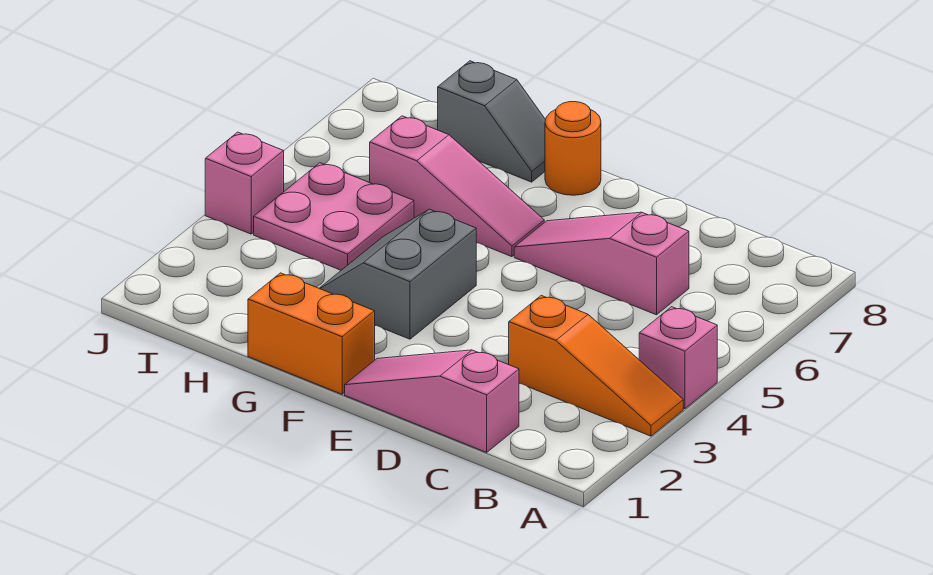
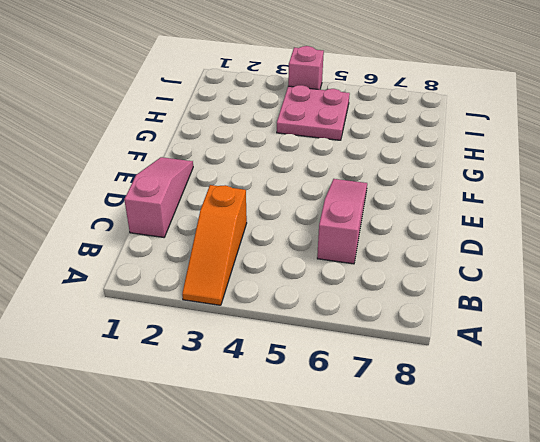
none -> pink brick A4 level 1
none -> orange brick F1:G1 level 1

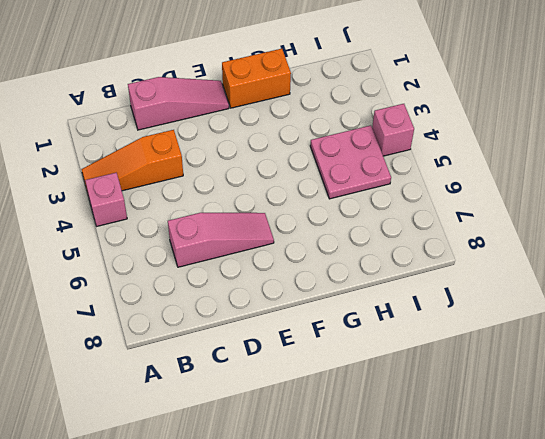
none -> grey slope F3:G4 level 1 top F
none -> pink slope F6:H6 level 1 top H

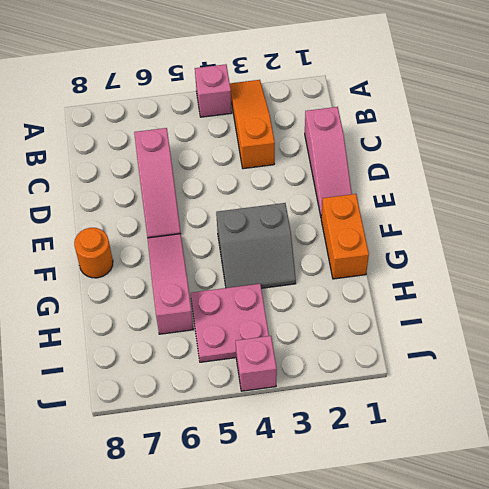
none -> grey slope G8:H8 level 1 top H

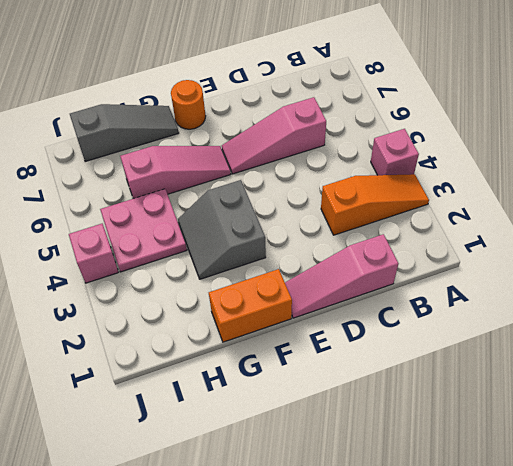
grey slope G8:I8 level 1 top I -> grey slope G8:H8 level 1 top H

